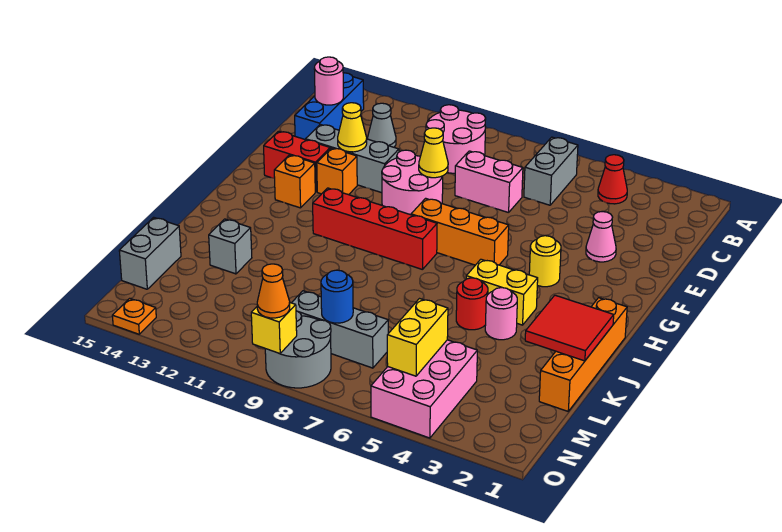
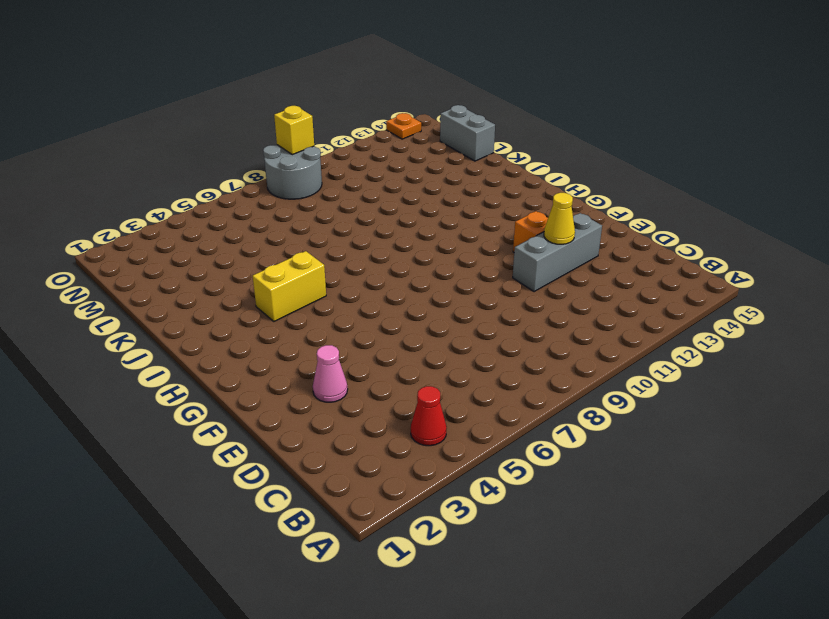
none -> grey brick B6:C6 level 1
none -> pink round brick B9:C10 level 1
none -> blue brick B14:D14 level 1
none -> grey cone C12 level 1

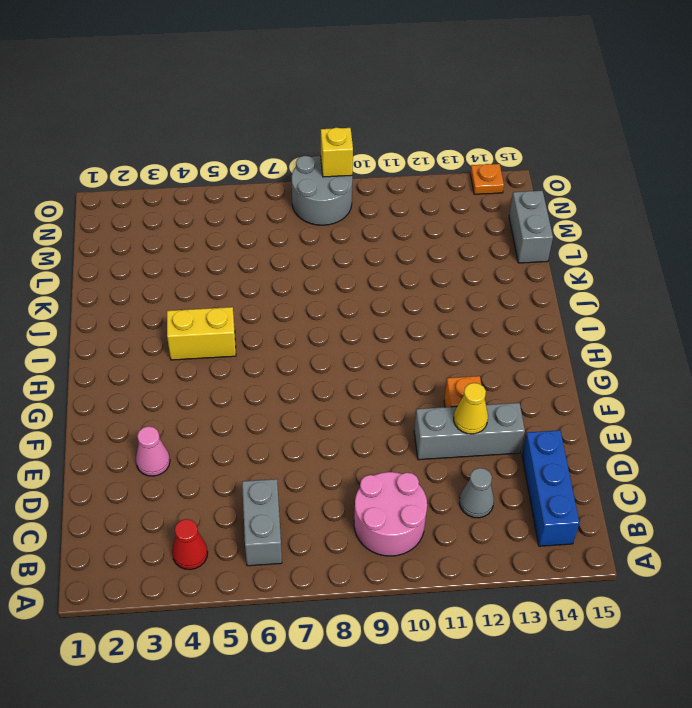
none -> pink brick D7:D8 level 1
none -> pink round brick E9:F10 level 1
none -> red brick F13:F14 level 1
none -> yellow round brick G4 level 1

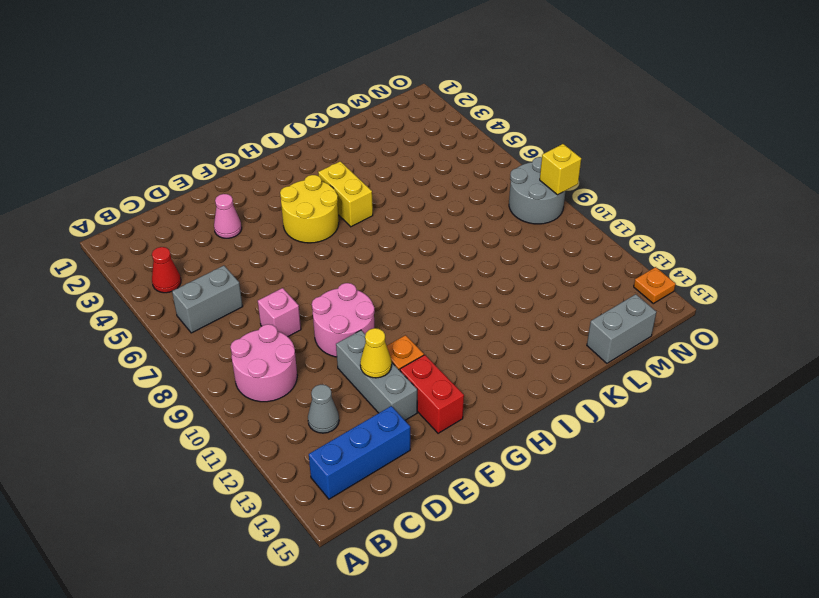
pink brick D8 level 1 -> pink brick D7:D8 level 1
yellow round brick G4:H5 level 1 -> yellow round brick G4 level 1
none -> orange brick G6:G8 level 1
none -> orange brick G13 level 1
none -> red brick H8:H11 level 1
none -> orange brick I1:L1 level 1

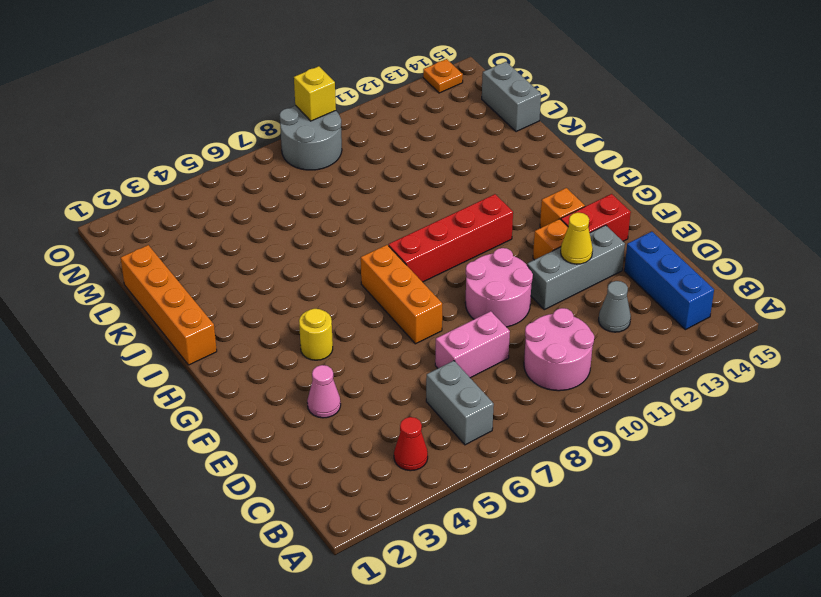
orange brick F7:H7 level 1 -> orange brick G6:G8 level 1
none -> yellow brick I4:I5 level 1
none -> pink round brick J4 level 1
none -> red round brick J5 level 1
none -> grey brick K13 level 1

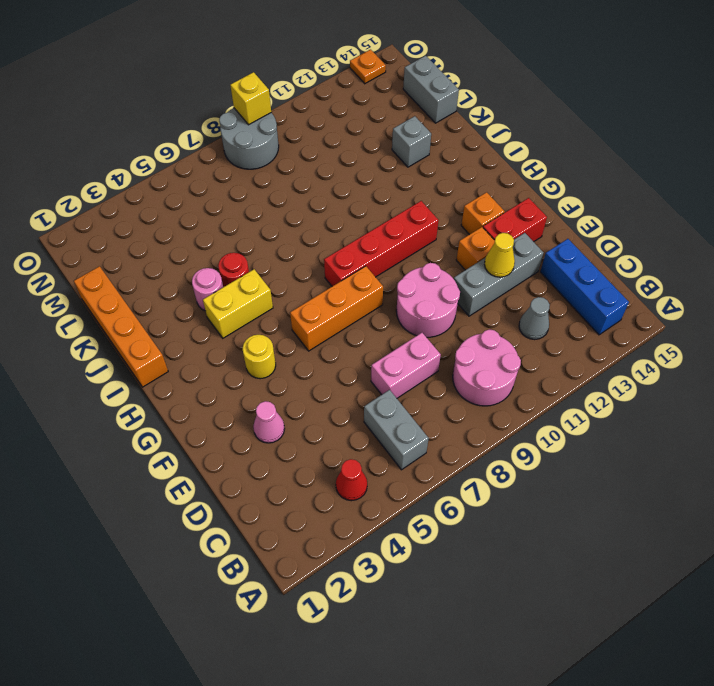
none -> pink brick M4:O5 level 1
none -> grey brick M7:M9 level 1
none -> pink round brick C14 level 2
none -> yellow cone E9 level 2

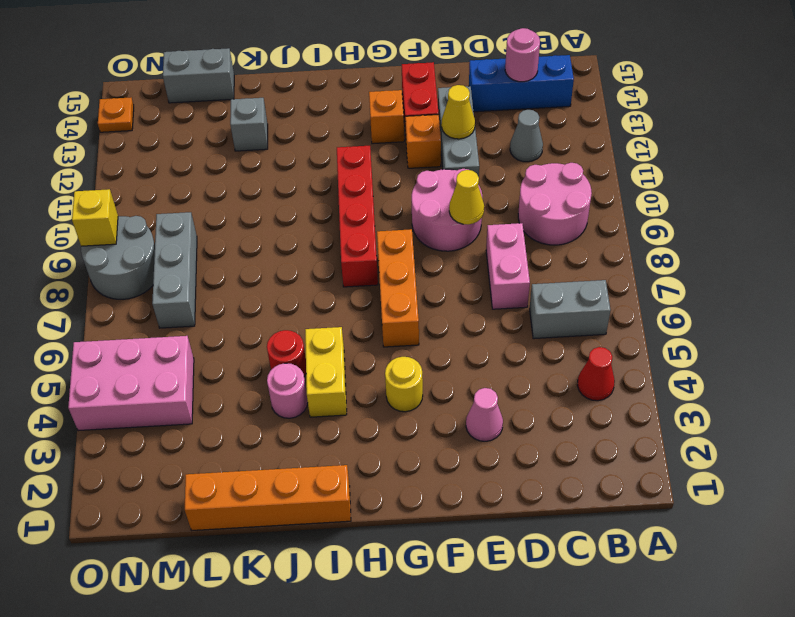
none -> red tile J1:K2 level 2
none -> yellow brick M5:N5 level 2
none -> blue round brick M8 level 2
none -> orange cone O9 level 3

